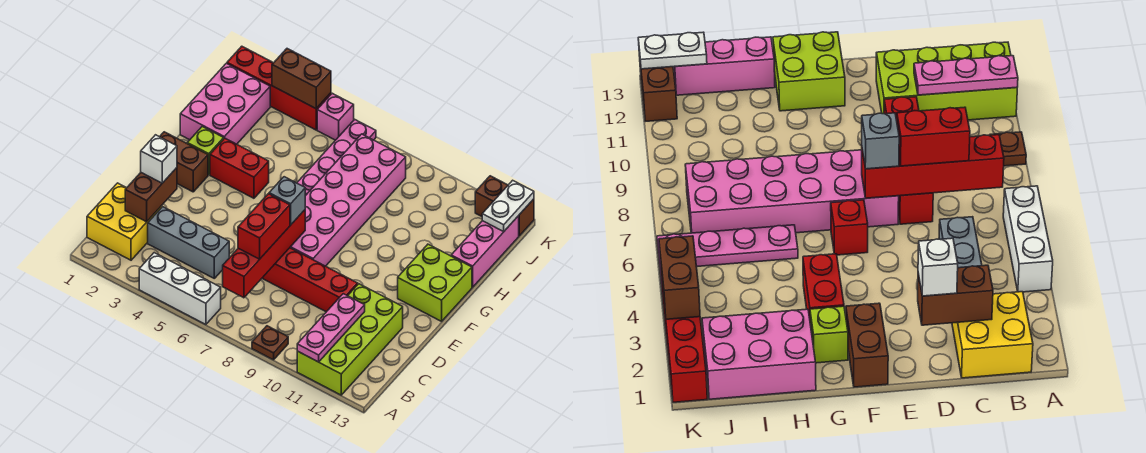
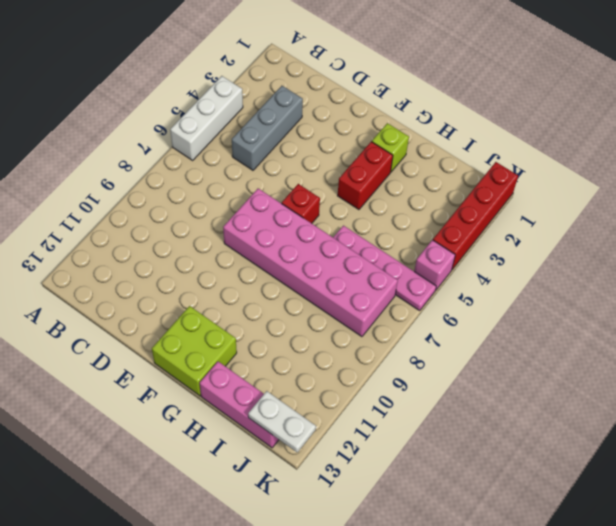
none -> brown plate A9 level 1
none -> lime brick A11:D12 level 1
none -> yellow brick B1:C2 level 1

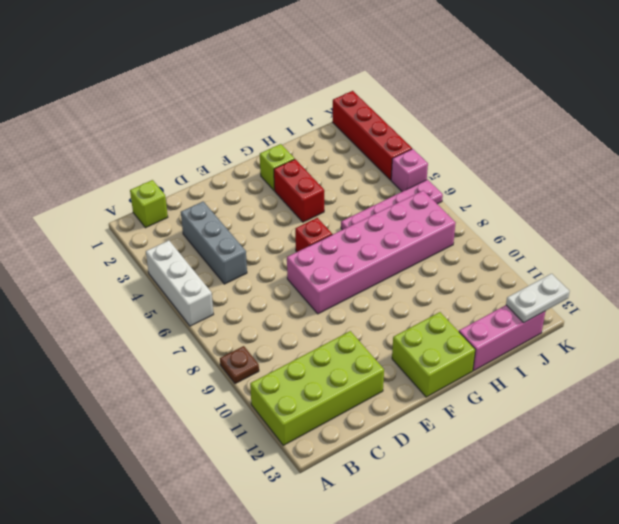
lime brick B1 level 1 -> yellow brick B1:C2 level 1
none -> red brick D7:D10 level 1
none -> brown brick F1:F2 level 1
none -> pink brick H1:J2 level 1

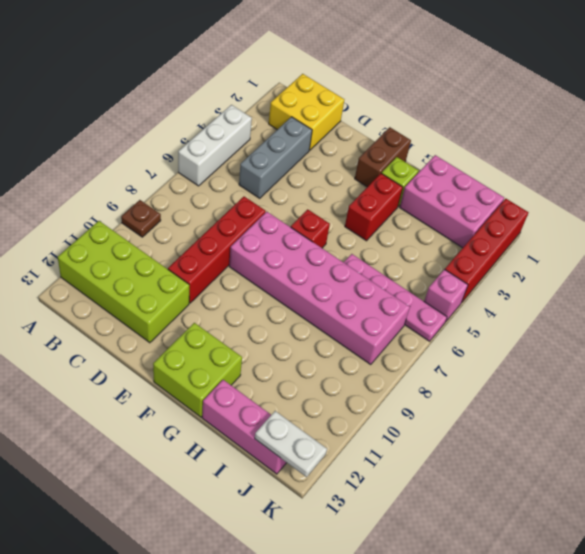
none -> brown brick K12:K13 level 1
none -> pink plate A11:C11 level 2
none -> red brick B7:E7 level 2

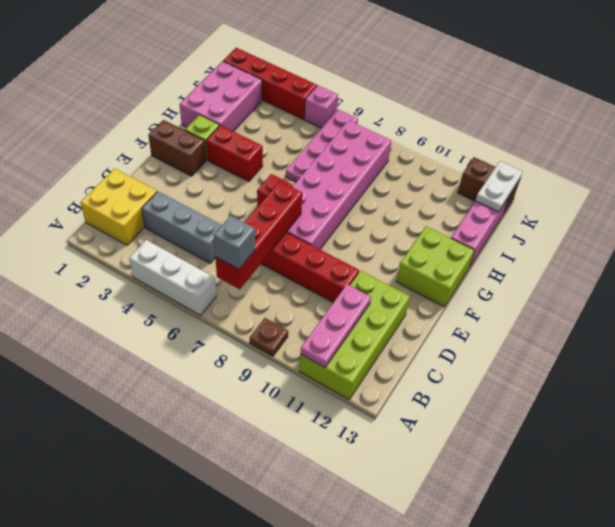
grey brick B7 level 3 -> grey brick E7 level 3
none -> brown brick C2:D2 level 2
none -> brown brick K3:K4 level 2
none -> red brick C7:D7 level 3

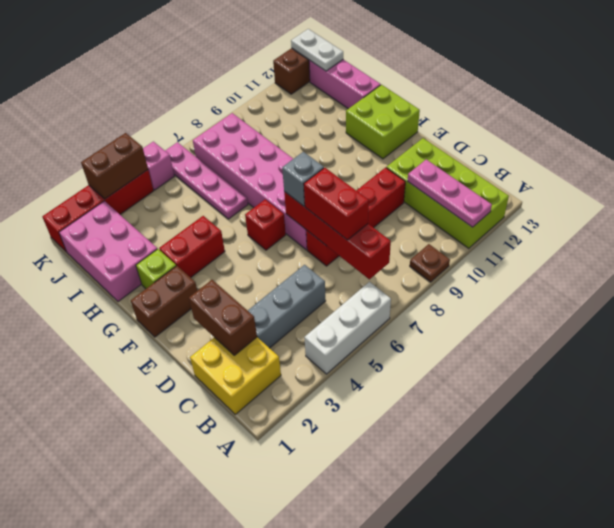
none -> white brick D2 level 3

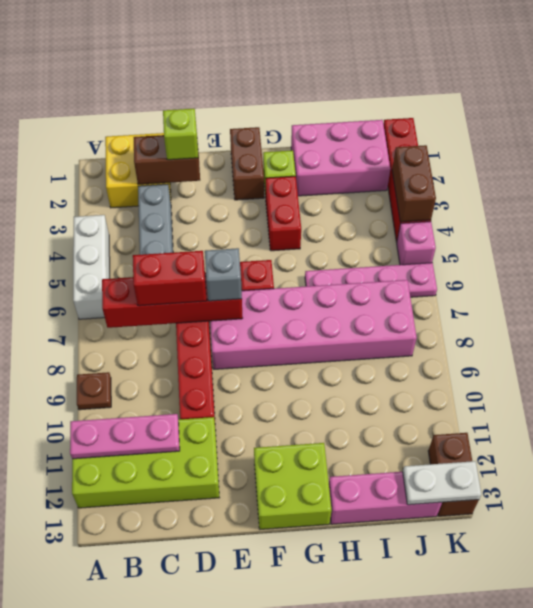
lime brick D2 level 3 -> white brick D2 level 3

